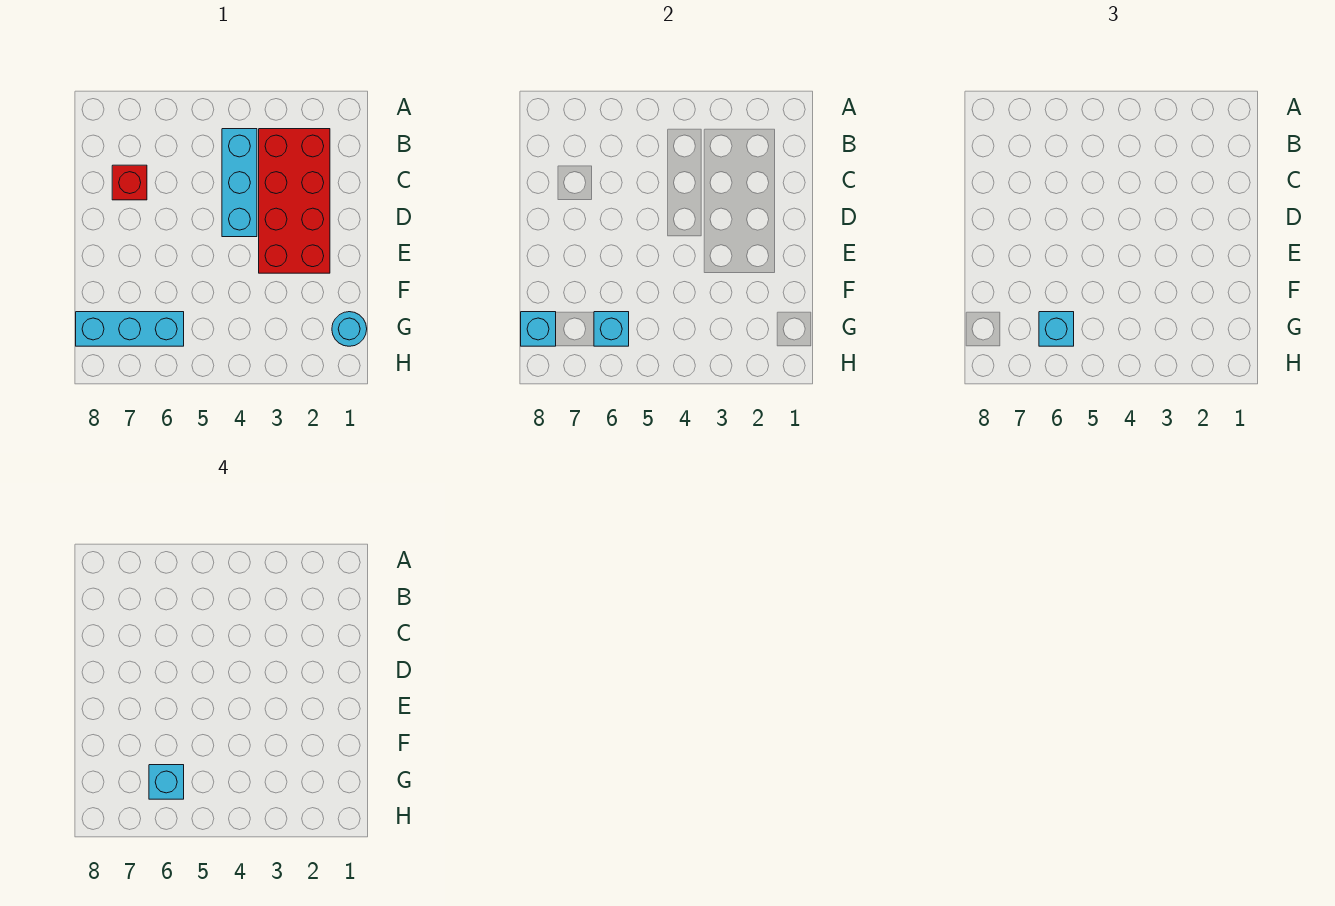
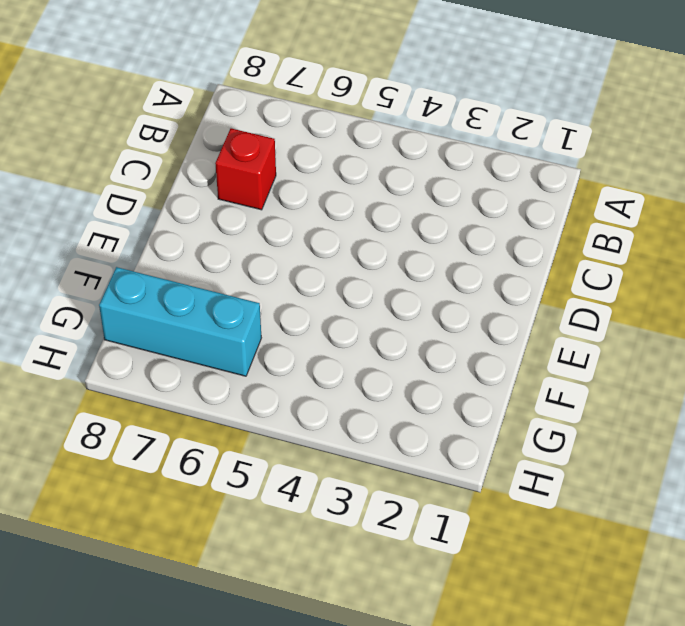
none -> red brick B2:E3 level 1
none -> cyan brick B4:D4 level 1

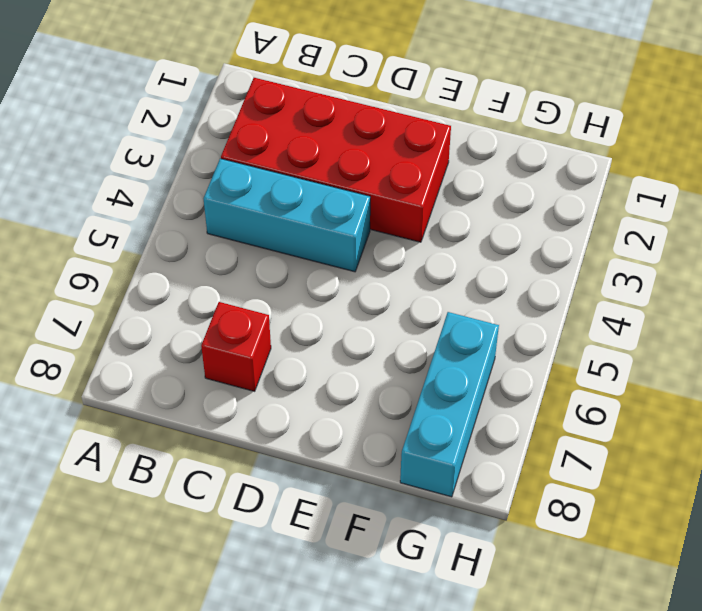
none -> cyan round brick G1 level 1
none -> cyan brick G6 level 2

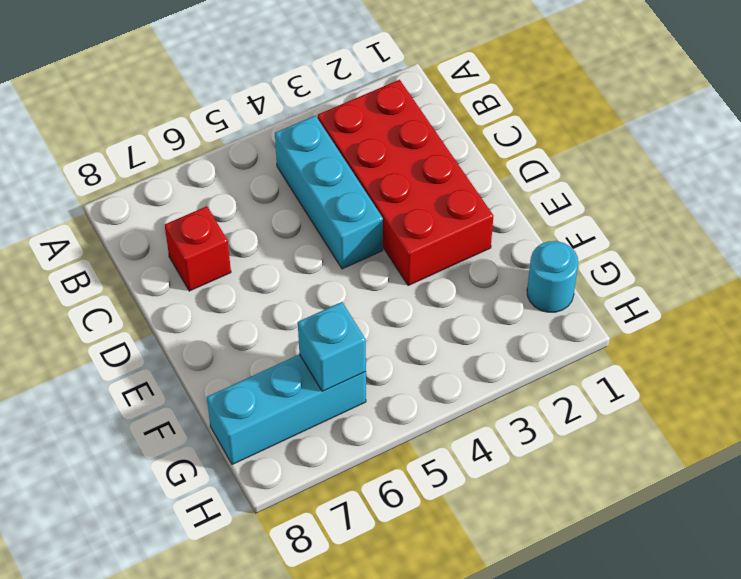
none -> cyan brick G8 level 2
none -> cyan brick G6 level 3

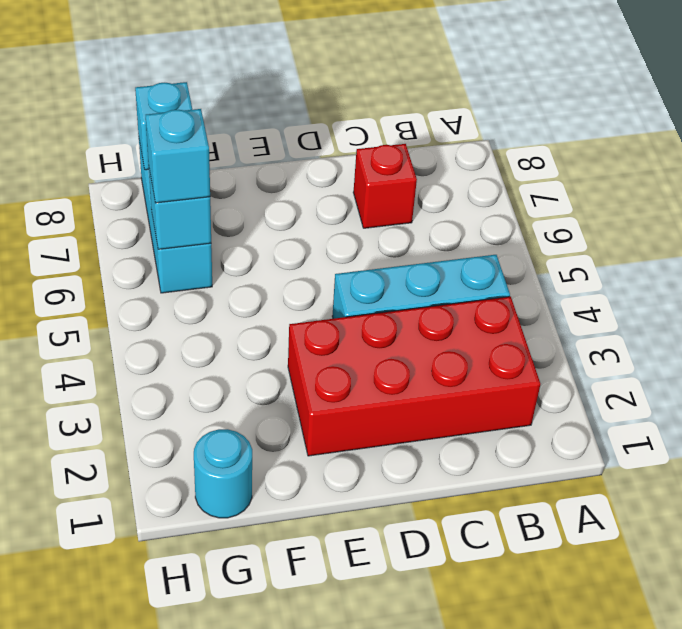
none -> cyan brick G6 level 4

